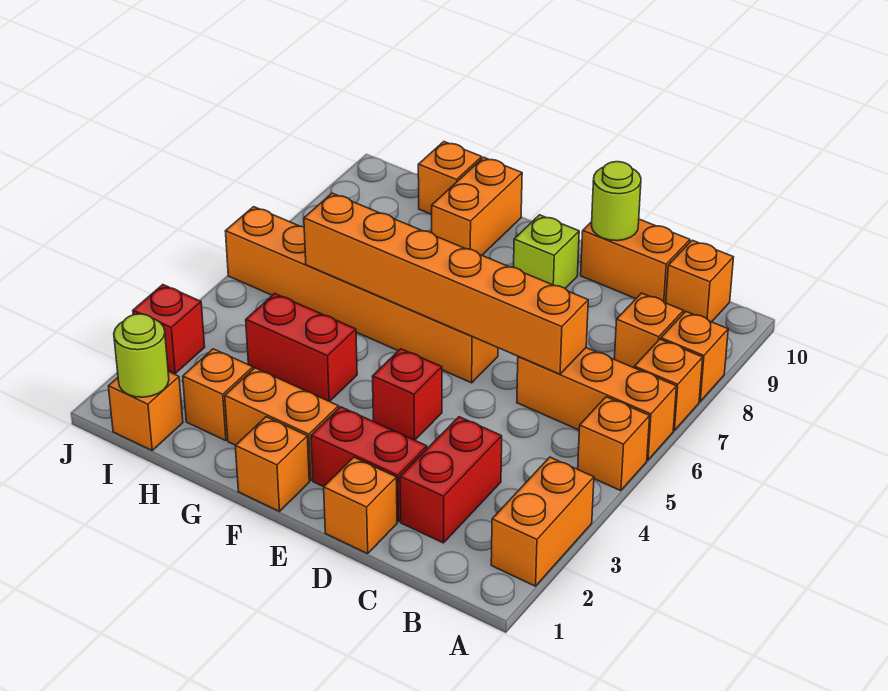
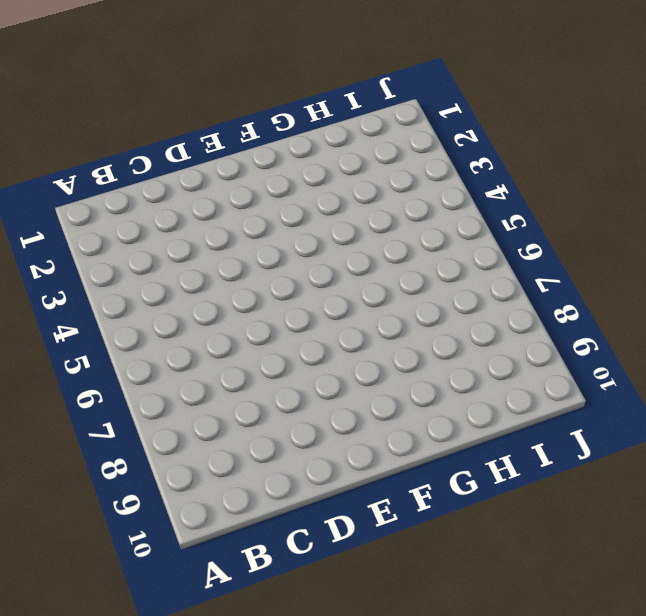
none -> orange brick A2:A3 level 1
none -> orange brick A5 level 1
none -> orange brick A6:C6 level 1

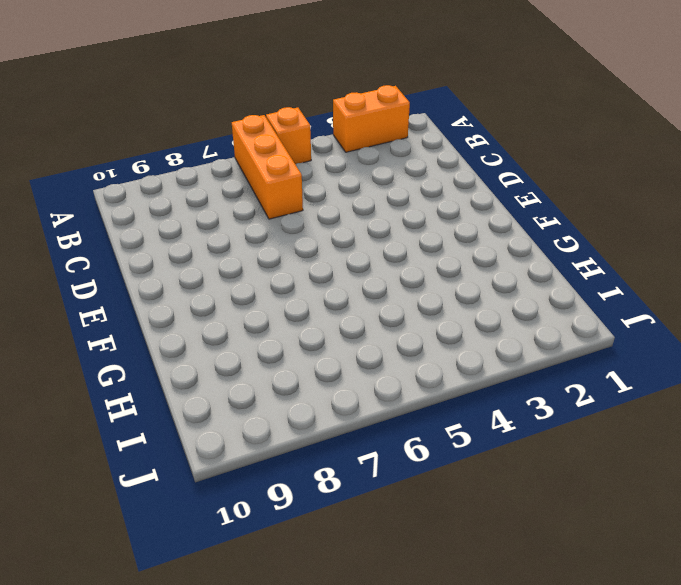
none -> orange brick A7 level 1
none -> orange brick A8 level 1
none -> orange brick B8 level 1

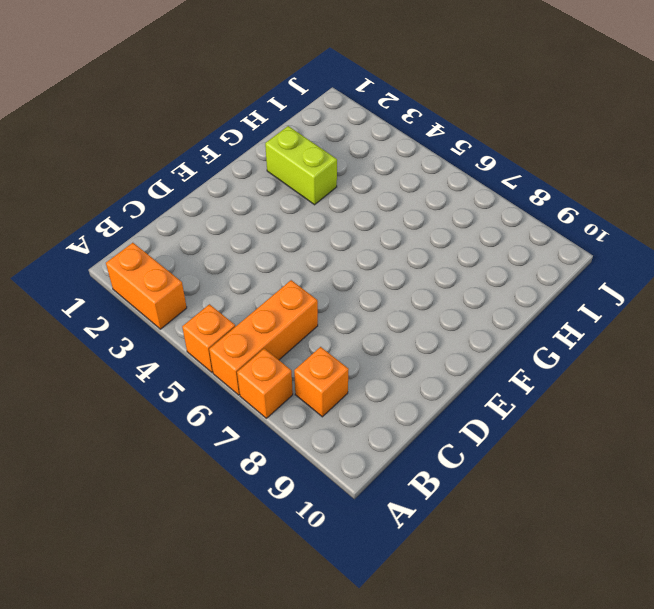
lime brick G2:G3 level 1 -> orange brick F2:G2 level 1
none -> orange brick A8 level 1
none -> orange brick B10 level 1
none -> red brick C2:C3 level 1

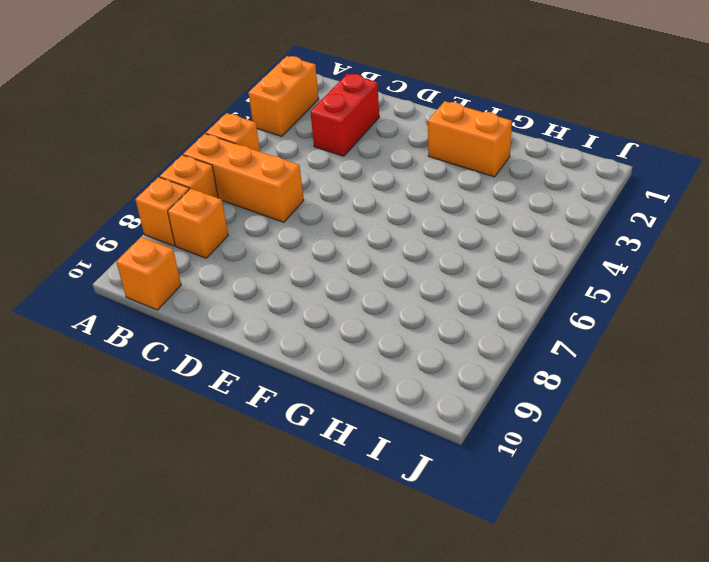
none -> orange brick C10:D10 level 1
none -> orange brick D1 level 1
none -> red brick D2:E2 level 1

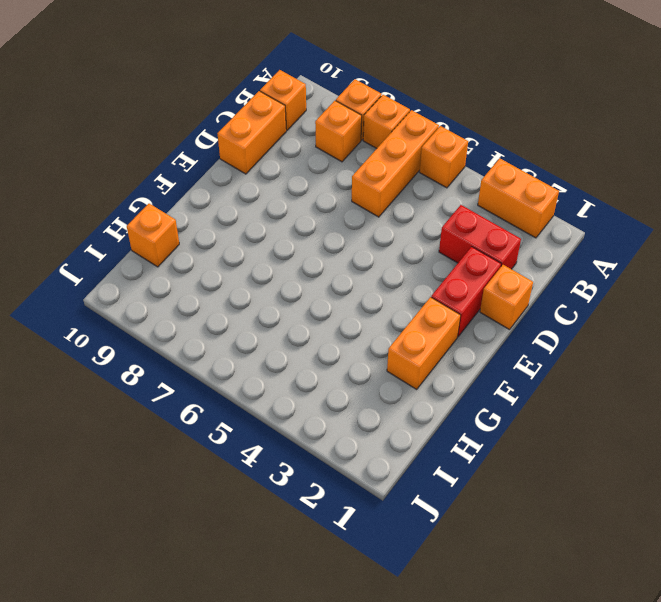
none -> red brick E4 level 1
none -> orange brick E6:J6 level 1
none -> lime brick E9 level 1

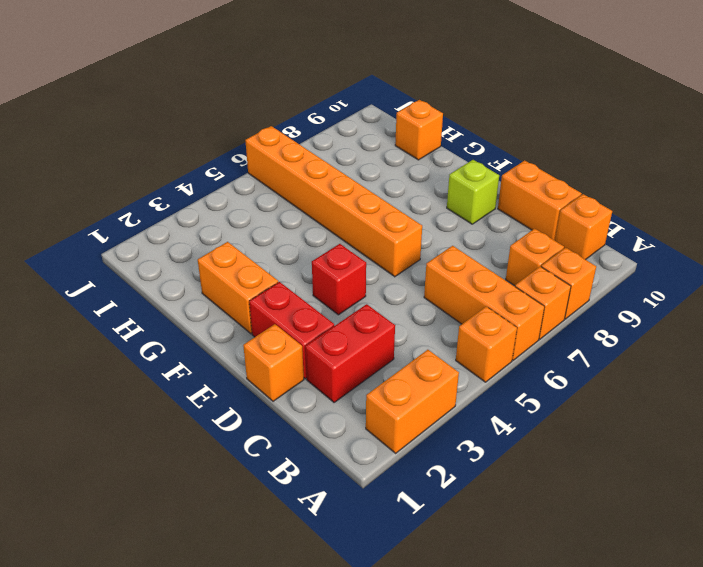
none -> orange brick F1 level 1
none -> red brick G4:H4 level 1
none -> orange brick G9:G10 level 1

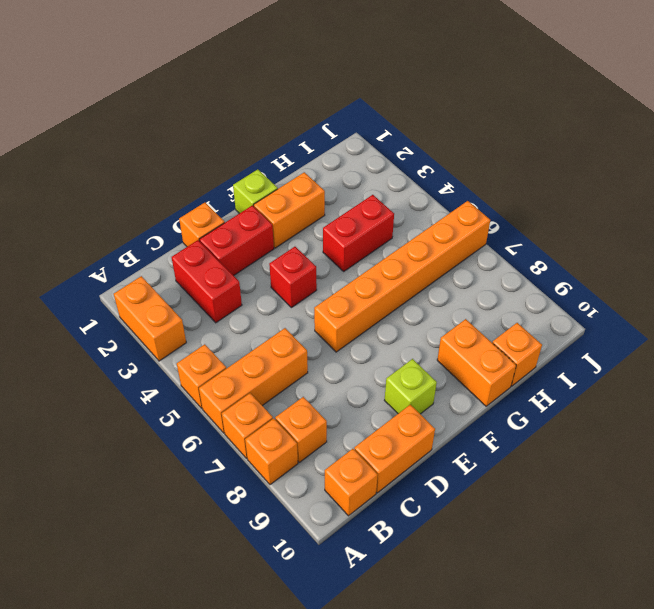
lime brick F1 level 1 -> orange brick F1 level 1
none -> orange brick H2 level 1
none -> orange brick I1 level 1
none -> red brick J3 level 1

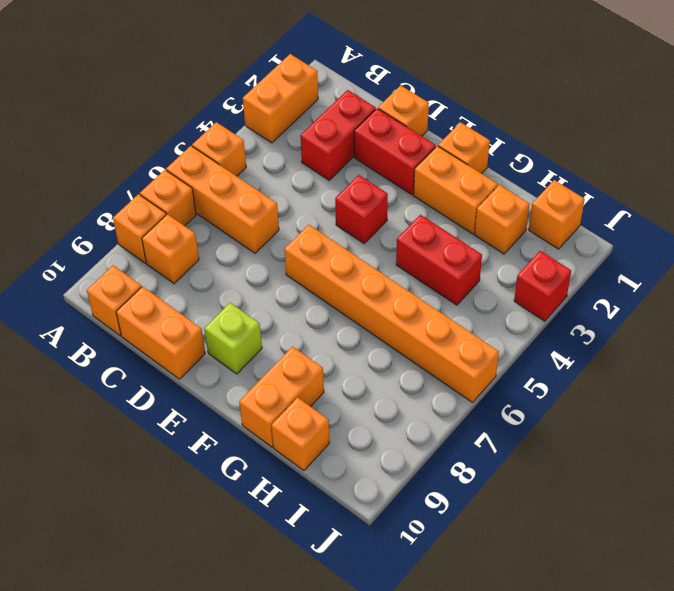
none -> orange brick C6:H6 level 2
none -> lime round brick D10 level 2
none -> lime round brick I1 level 2

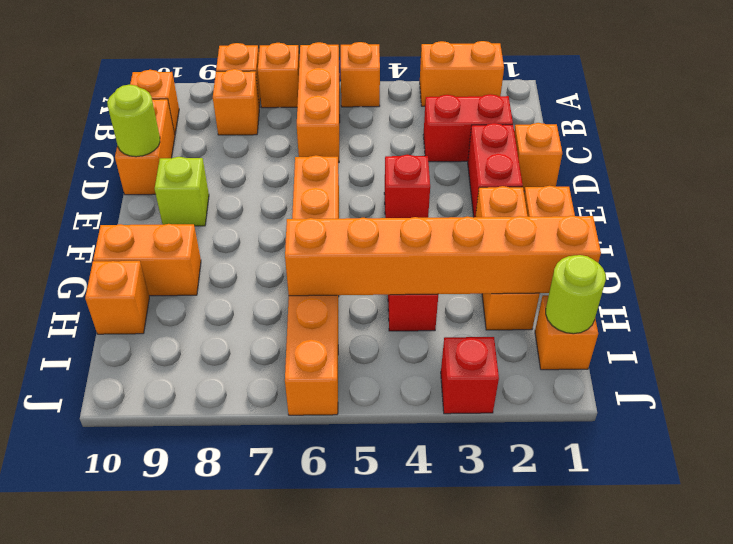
orange brick H1:H6 level 2 -> orange brick C6:H6 level 2

